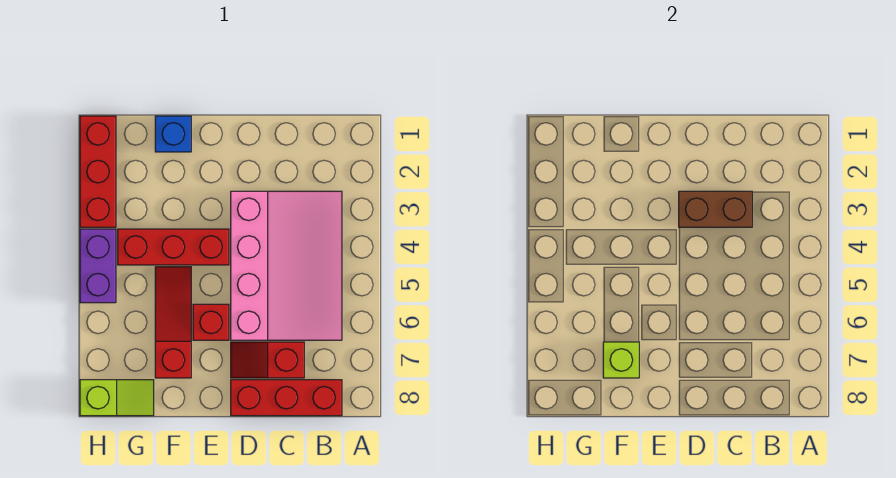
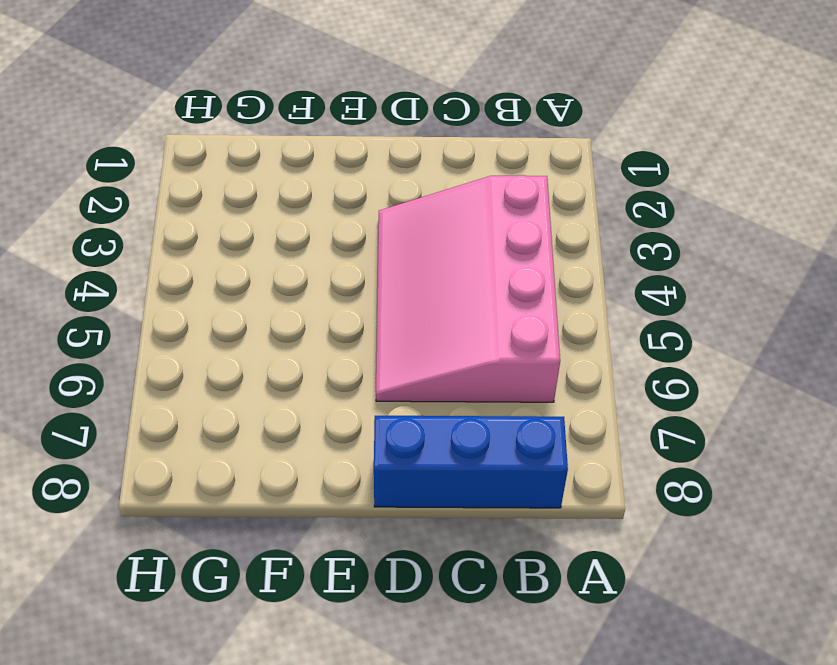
pink slope B3:D6 level 1 top B -> pink slope B3:D6 level 1 top D
blue brick B8:D8 level 1 -> red brick B8:D8 level 1
none -> red slope C7:D7 level 1 top C
none -> red brick E4:G4 level 1
none -> red brick E6 level 1

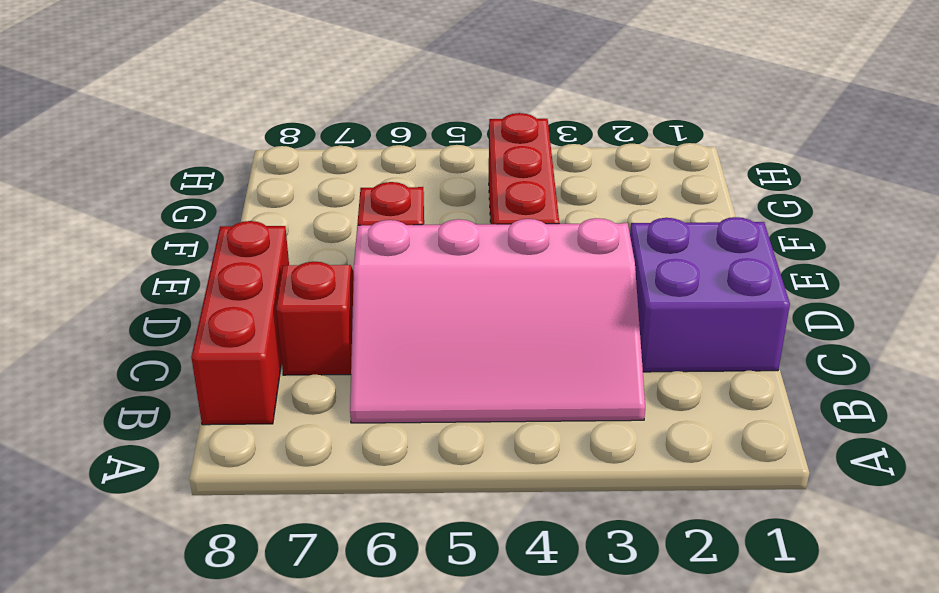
purple brick C1:D2 level 1 -> none
none -> blue brick F1 level 1
none -> red slope F5:F7 level 1 top 7
none -> lime slope G8:H8 level 1 top H

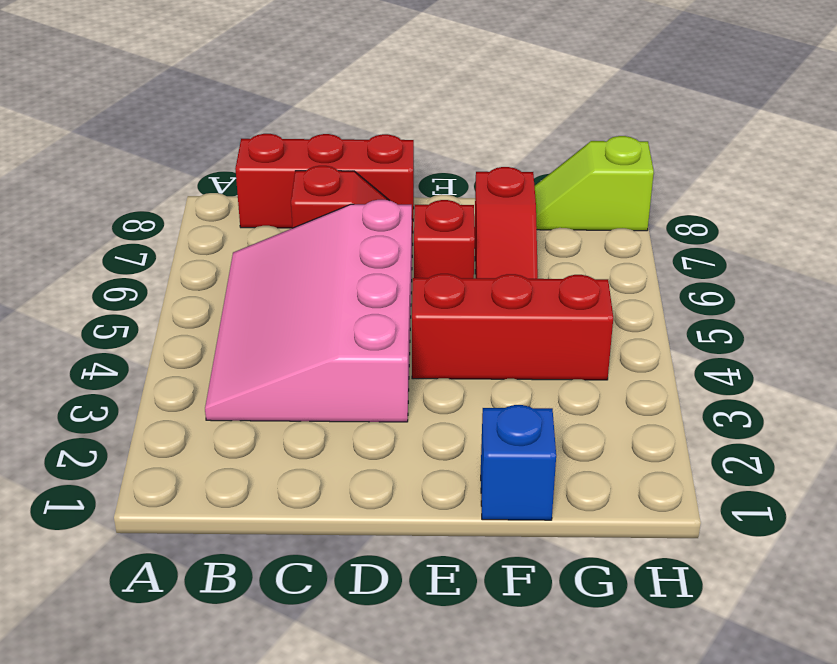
none -> red brick H1:H3 level 1
none -> purple brick H4:H5 level 1
none -> brown brick C3:D3 level 2

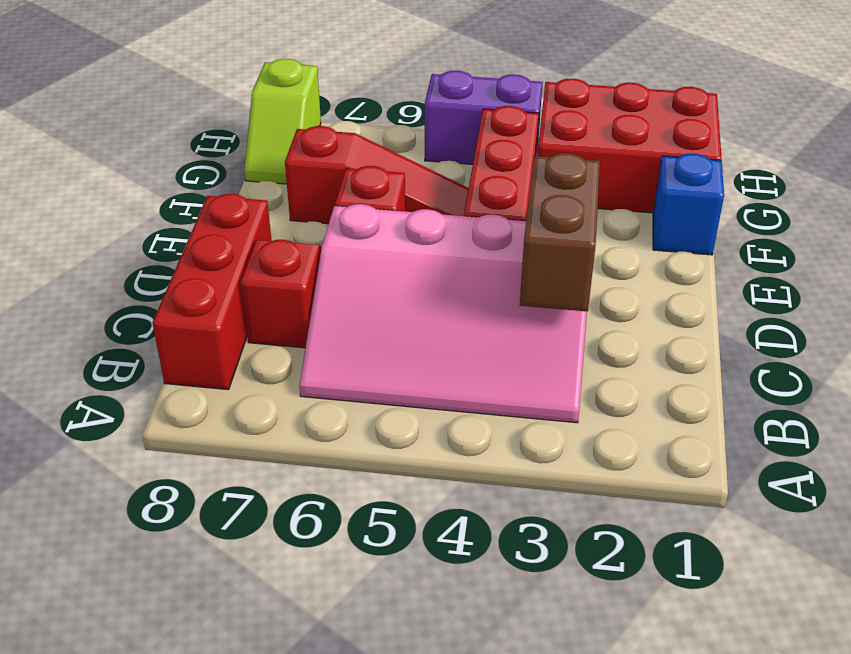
red brick G1:H3 level 1 -> red brick H1:H3 level 1
none -> lime brick F7 level 2

